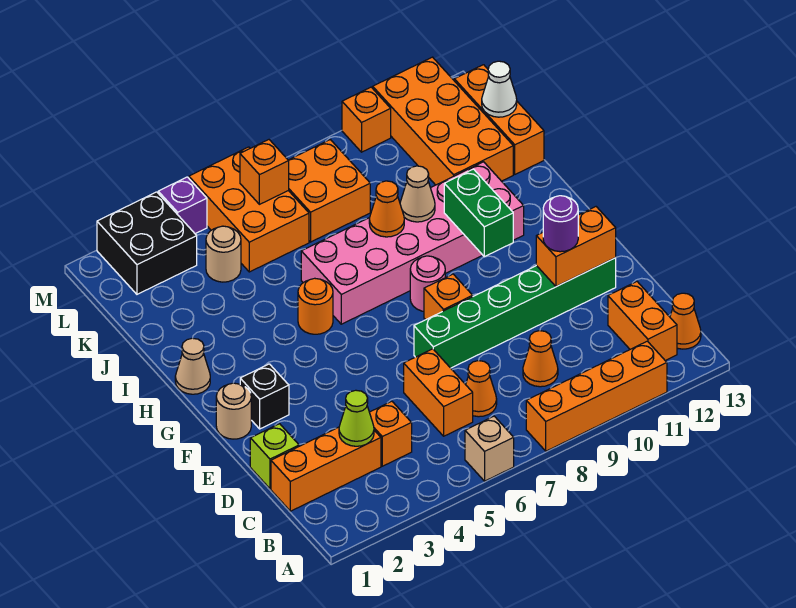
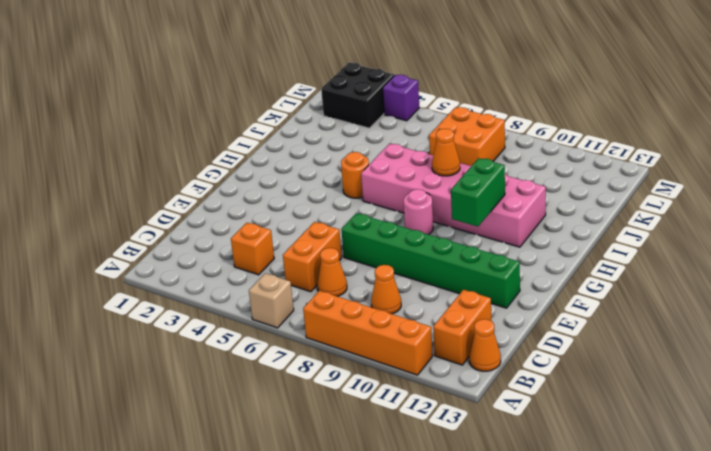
none -> orange brick C1:C3 level 1
none -> lime brick D1 level 1
none -> tan round brick F1 level 1
none -> black brick F2 level 1

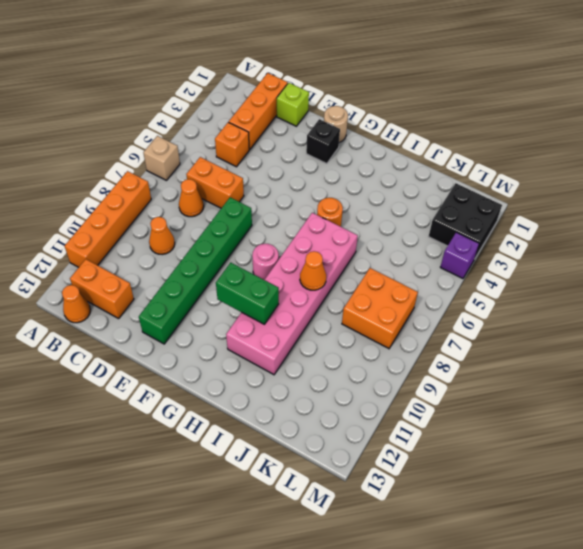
none -> orange brick F8 level 1
none -> tan cone H1 level 1
none -> orange brick J11:M12 level 1
none -> orange brick J13:L13 level 1

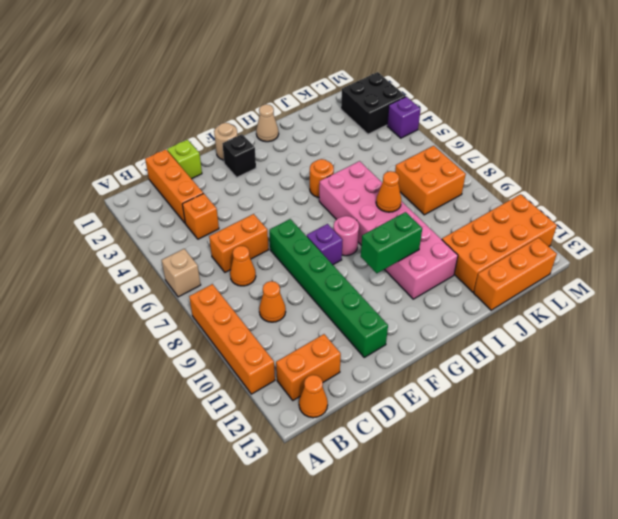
purple brick F8 level 1 -> orange brick F8 level 1
none -> tan round brick K4 level 1
none -> orange brick K5:M6 level 1
none -> orange brick M10 level 1
none -> lime cone C3 level 2

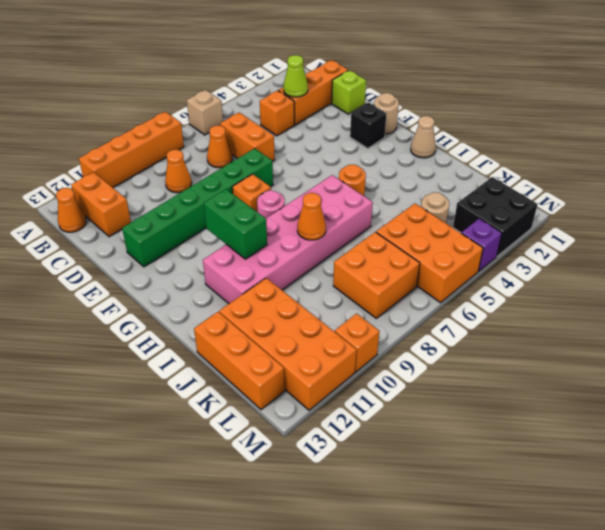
none -> orange brick E11:E12 level 2
none -> tan cone I9 level 2
none -> white cone K13 level 2
none -> orange brick L6 level 2

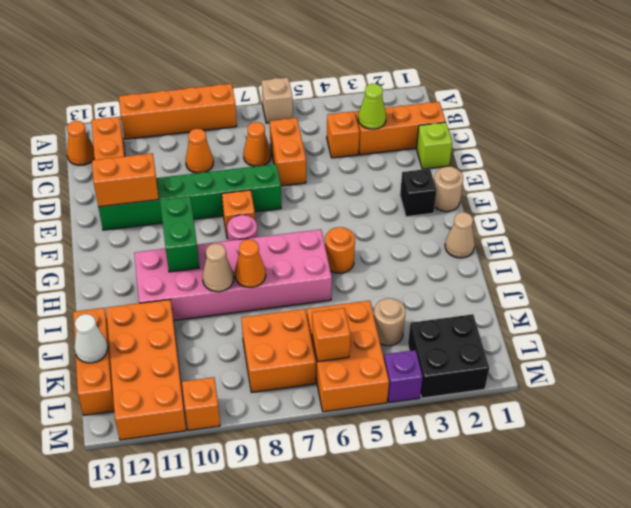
none -> purple round brick E11 level 3

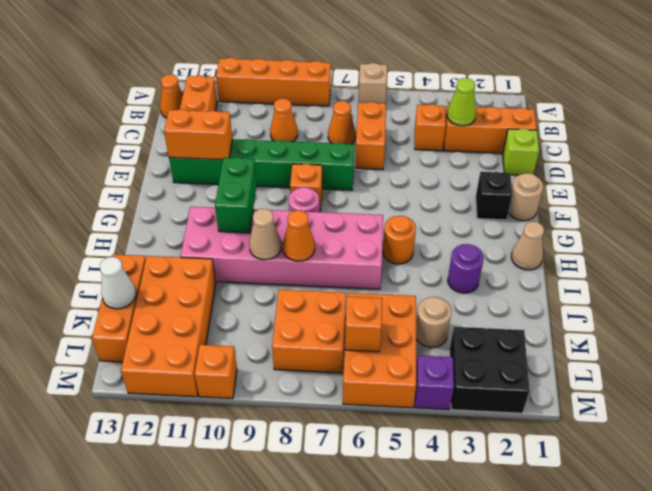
purple round brick I3 level 1 -> purple round brick E11 level 3

